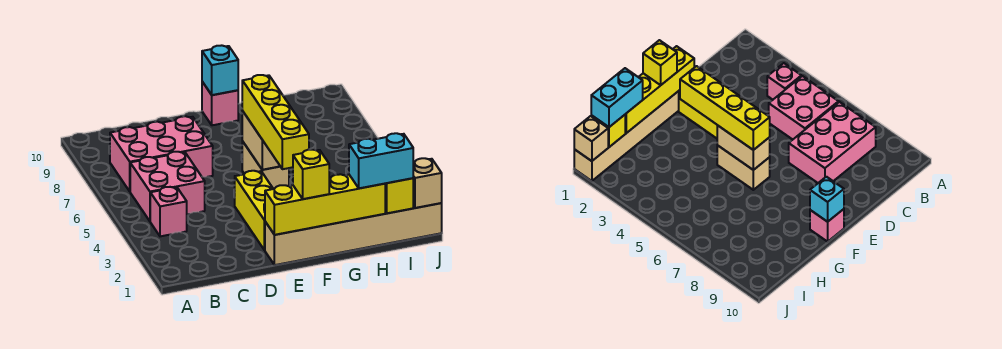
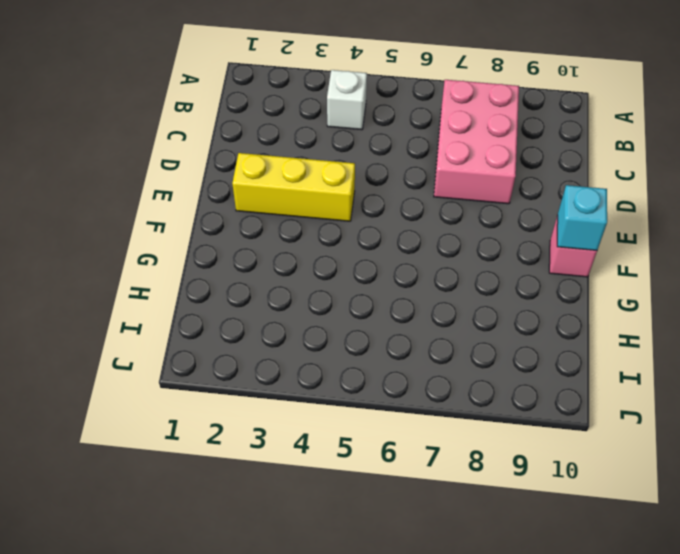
white brick B4 level 1 -> pink brick B4 level 1
none -> pink brick B5:C6 level 1
none -> tan brick E1:J1 level 1
none -> tan brick F5:F6 level 1

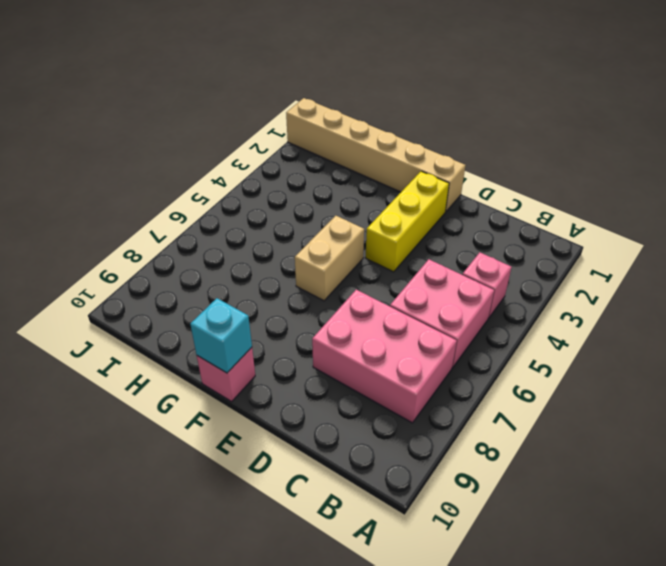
none -> yellow brick E1:H1 level 2
none -> tan brick F5:F6 level 2
none -> yellow brick I1 level 2

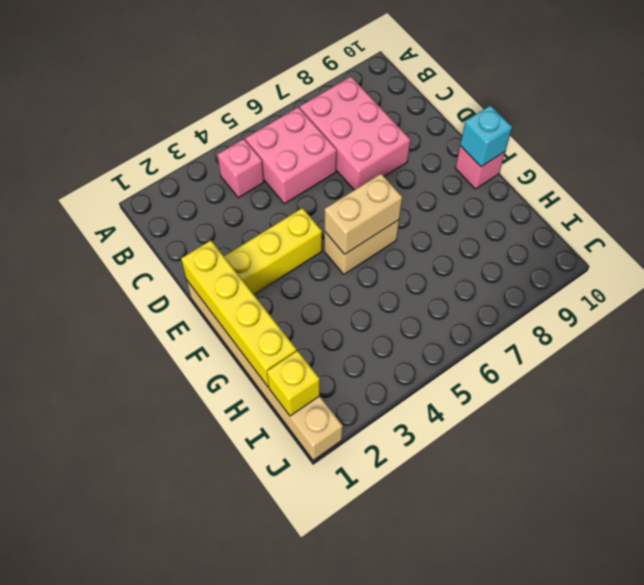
none -> tan brick J1 level 2
none -> yellow brick F1 level 3
none -> yellow brick F3:F6 level 3

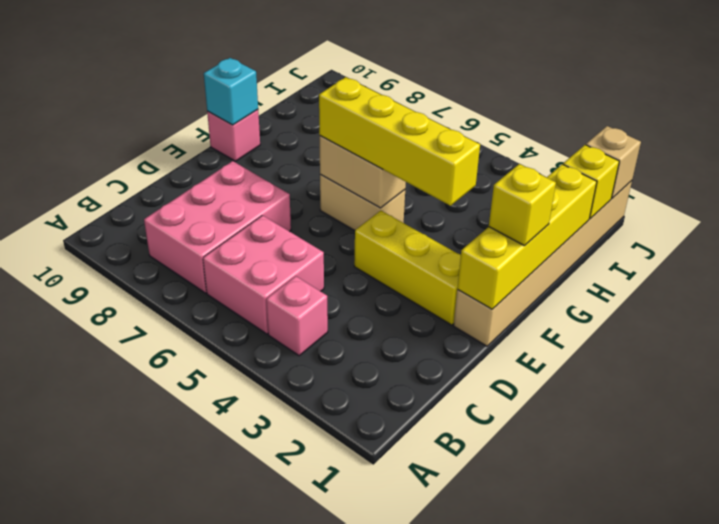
none -> cyan brick H1:I1 level 3

